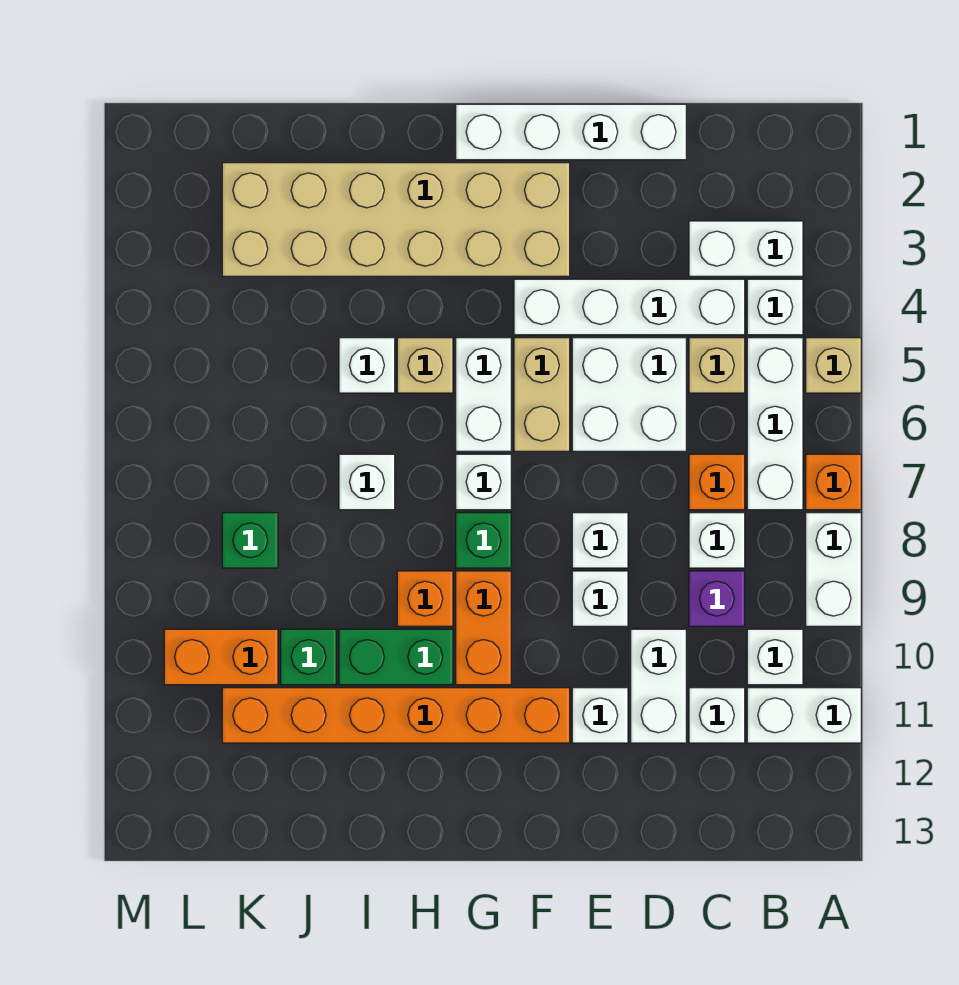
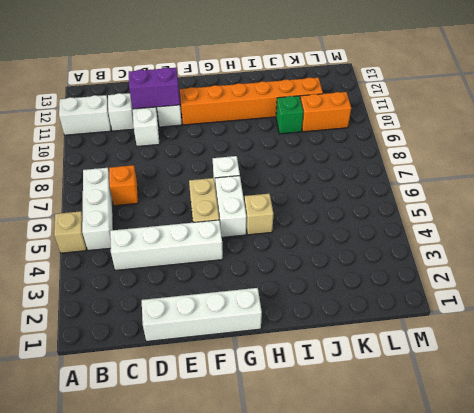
purple brick D11:E11 level 2 -> none
none -> orange brick A7 level 1
none -> white brick A8:A9 level 1
none -> white brick B3:C3 level 1
none -> white brick B4 level 1

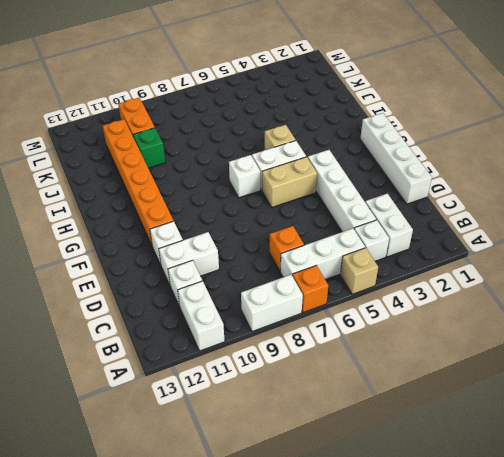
none -> white brick B10 level 1
none -> tan brick C5 level 1
none -> white brick C8 level 1
none -> purple brick C9 level 1

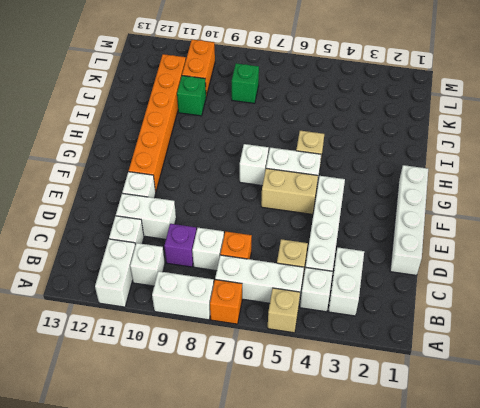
none -> white brick D5:E6 level 1
none -> white brick E8 level 1
none -> white brick E9 level 1
none -> tan brick F2:K3 level 1

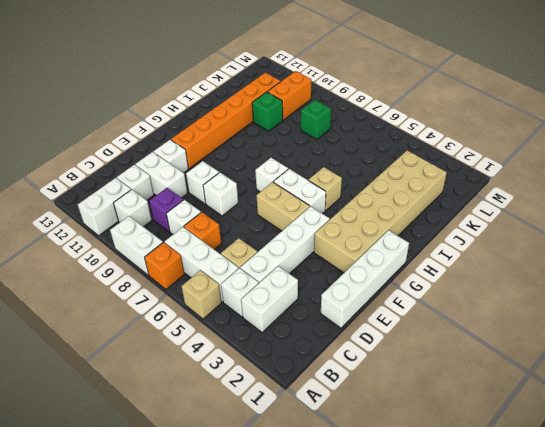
none -> white brick D5:E6 level 1
none -> green brick G8 level 1
none -> orange brick G9:G10 level 1
none -> orange brick H9 level 1

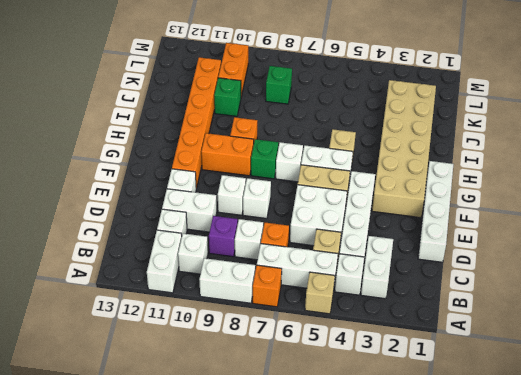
none -> green brick H10:I10 level 1
none -> white brick I5 level 1
none -> white brick I7 level 1

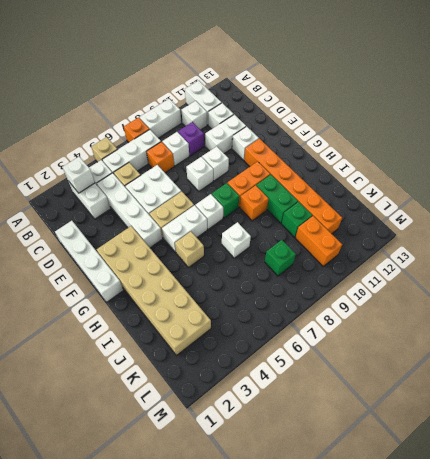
white brick B3 level 2 -> white brick I5 level 1

